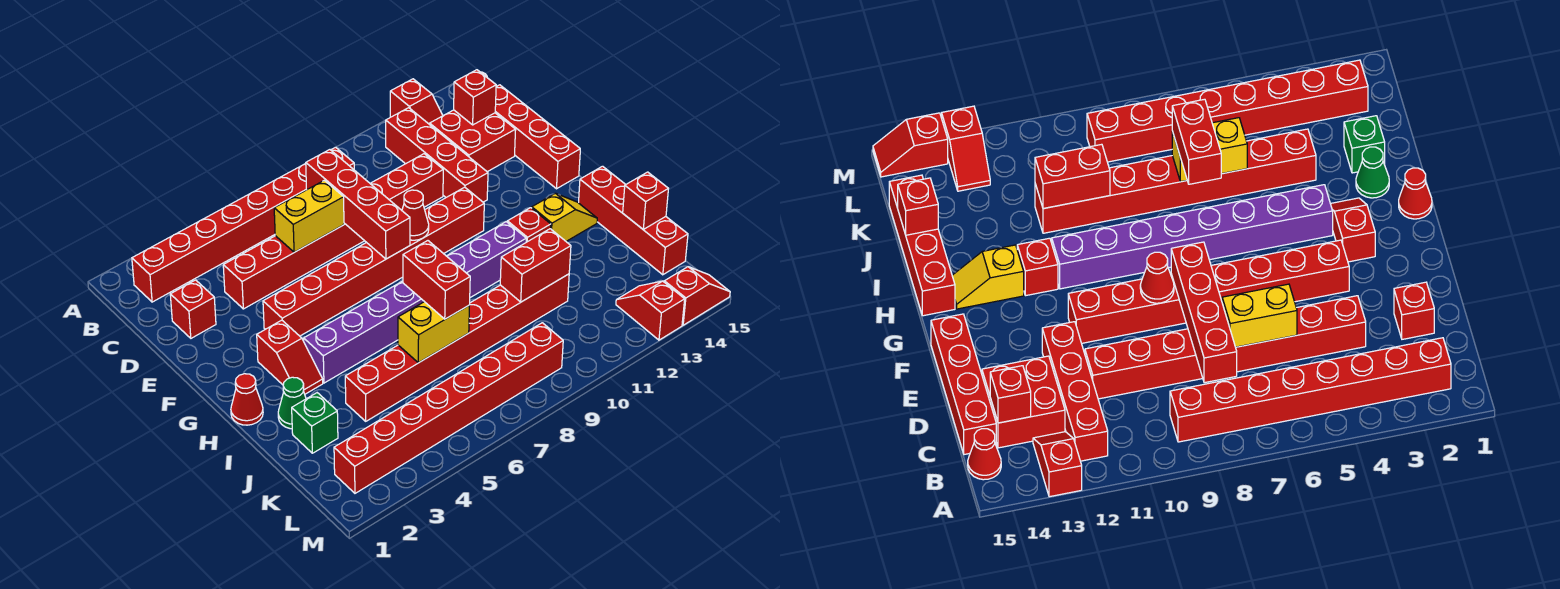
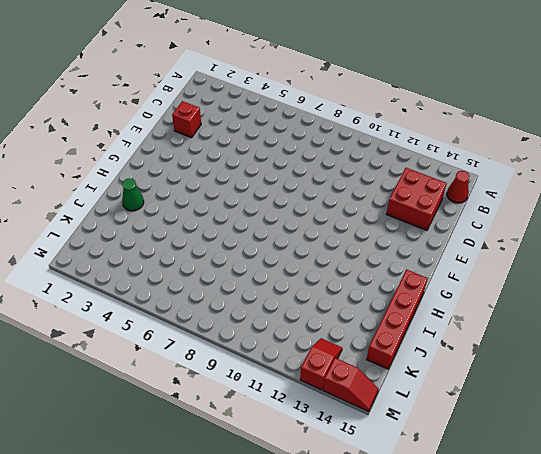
none -> red slope A13:B13 level 1 top A
none -> red brick B2:B9 level 1
none -> red brick B12:E12 level 1

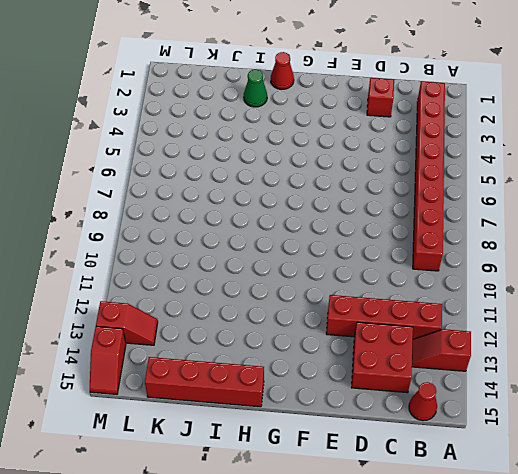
none -> red brick C15:F15 level 1
none -> red brick D4:D11 level 1
none -> red brick F4:F11 level 1

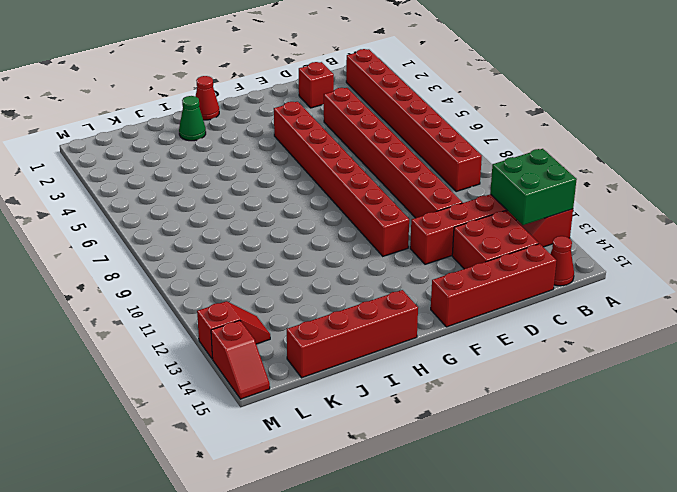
green brick A12:B13 level 2 -> none
none -> red slope G3:H3 level 1 top G
none -> purple brick H4:H11 level 1
none -> red brick H12 level 1

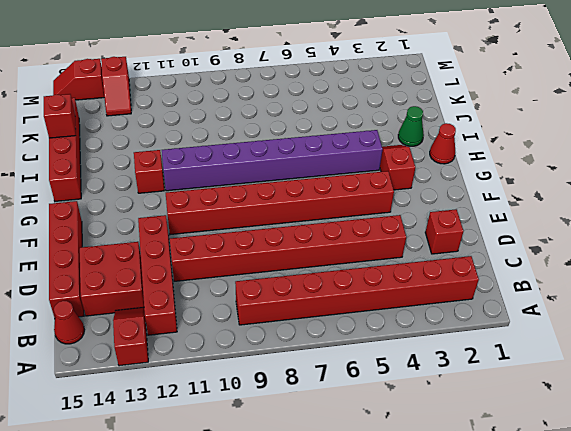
none -> yellow slope H13:H14 level 1 top 13
none -> green brick J2 level 1
none -> red brick J4:J11 level 1

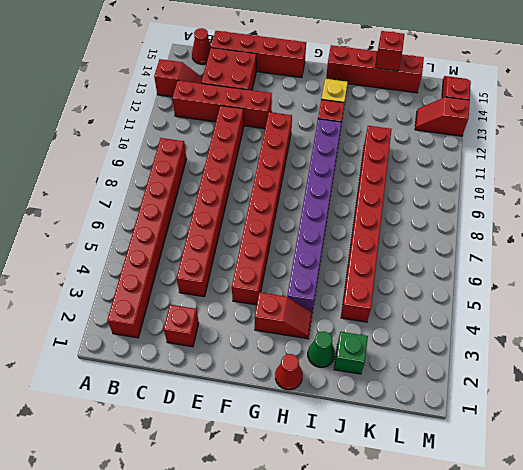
none -> red brick L2:L9 level 1
none -> red brick C8:F8 level 2
none -> red brick C14 level 2

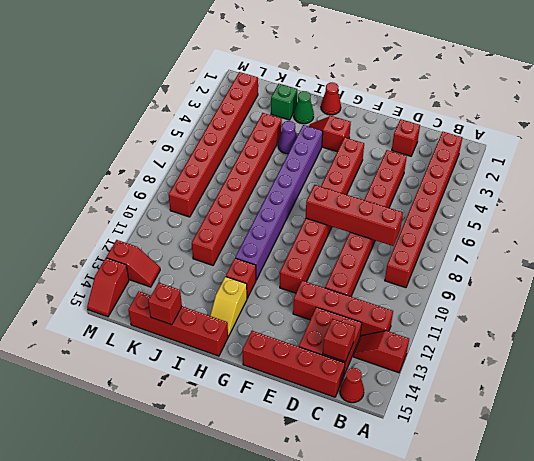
purple cone I4 level 1 -> none
none -> yellow brick D6:D7 level 2
none -> red cone F9 level 2
none -> yellow brick J6:J7 level 2

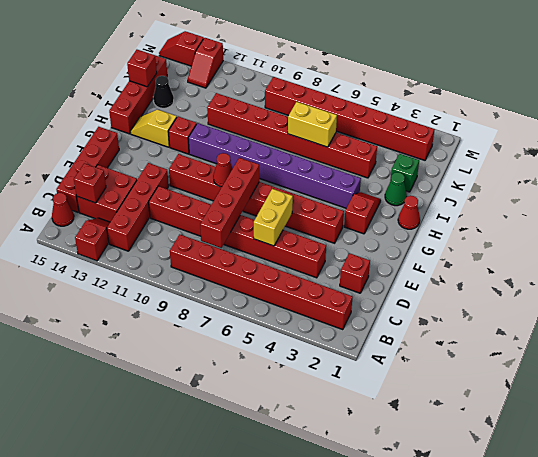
yellow brick D6:E6 level 2 -> yellow brick D6:D7 level 2
black cone J14 level 1 -> none
none -> red brick J10:J11 level 2
none -> red brick I7:J7 level 3

